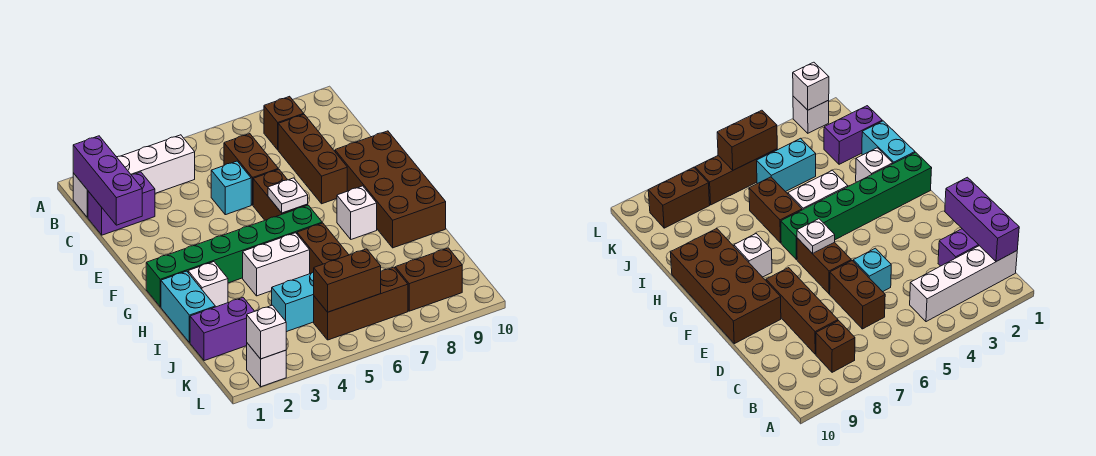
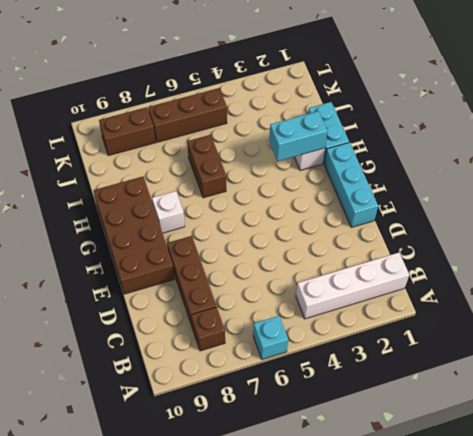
cyan brick A6 level 1 -> cyan brick D5 level 1
cyan brick E1:G1 level 1 -> green brick G1:G6 level 1
cyan brick H2:H3 level 2 -> cyan brick J4:J5 level 1
none -> purple brick C1:C2 level 1
none -> brown brick C6:D6 level 1
none -> brown brick E6:F6 level 1

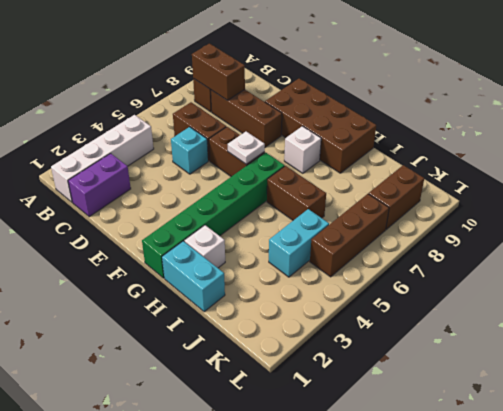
brown brick B8:C8 level 2 -> brown brick K5:K6 level 2
none -> white brick H4:H5 level 1
none -> purple brick J1:J2 level 1
none -> white brick L2 level 1

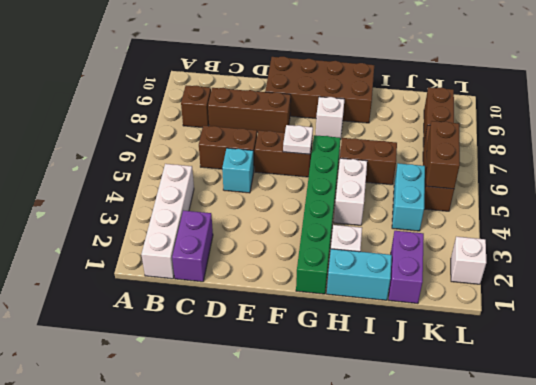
none -> purple brick B1:D1 level 2
none -> white brick L2 level 2

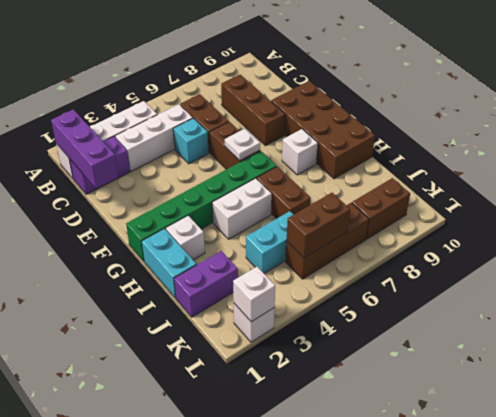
white brick C3:C5 level 1 -> none
none -> brown brick B8 level 1

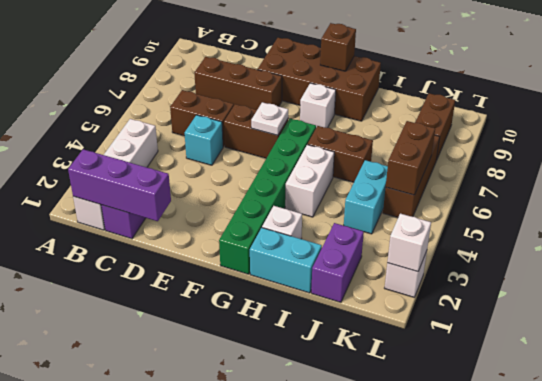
brown brick G10 level 2 -> brown brick B8 level 1

